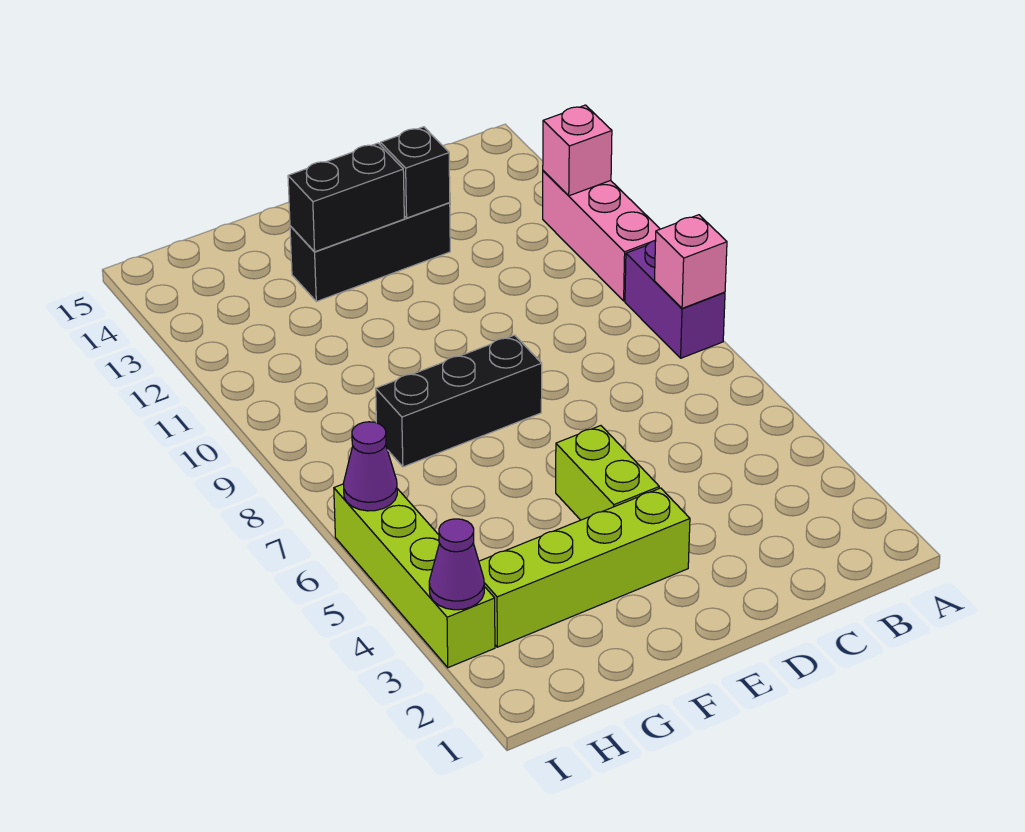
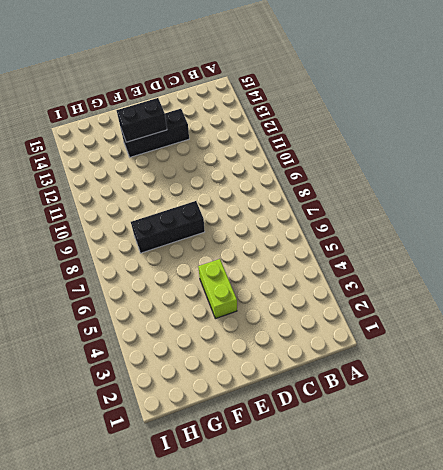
none -> purple brick A8:A9 level 1
none -> pink brick A10:A12 level 1
none -> lime brick E3:H3 level 1

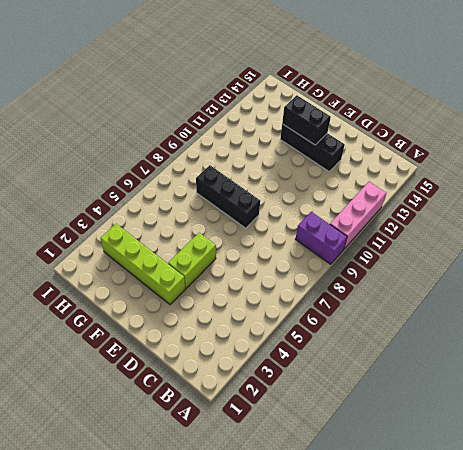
purple brick A9:B9 level 1 -> purple brick A8:A9 level 1
none -> lime brick I3:I6 level 1
none -> pink brick A8 level 2
none -> pink brick A12 level 2

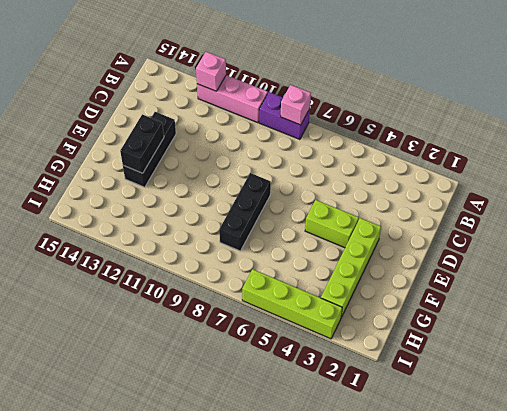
none -> black brick D13 level 2
none -> purple cone I3 level 2
none -> purple cone I6 level 2

